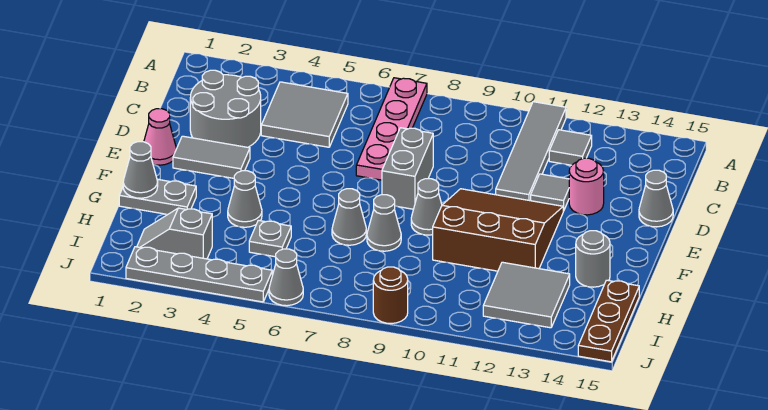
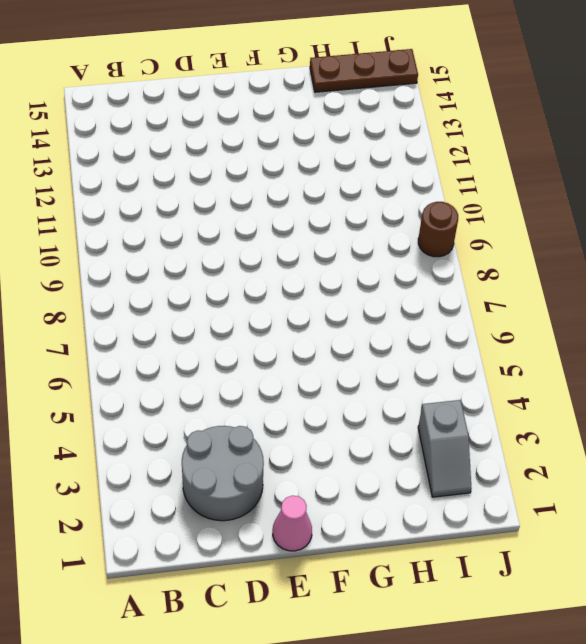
none -> pink plate A7:D7 level 1
none -> grey tile A11:D11 level 1
none -> grey tile B4:C5 level 1

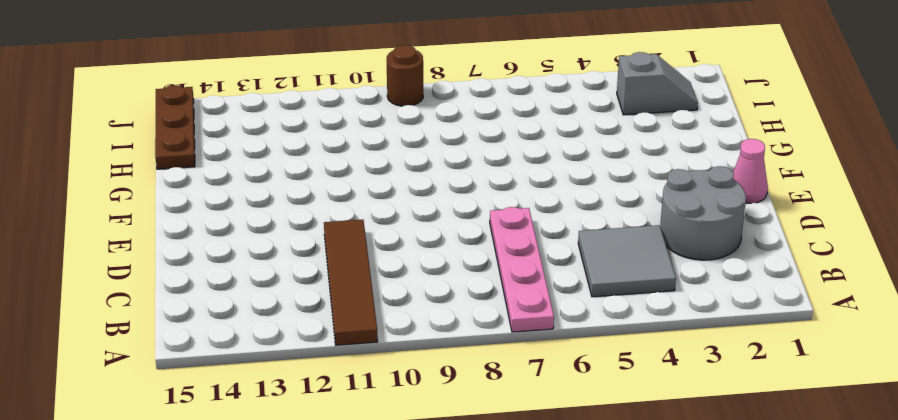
brown tile A11:D11 level 1 -> grey tile A11:D11 level 1
none -> grey tile B12 level 1
none -> grey brick D8:E8 level 1
none -> grey tile D12 level 1

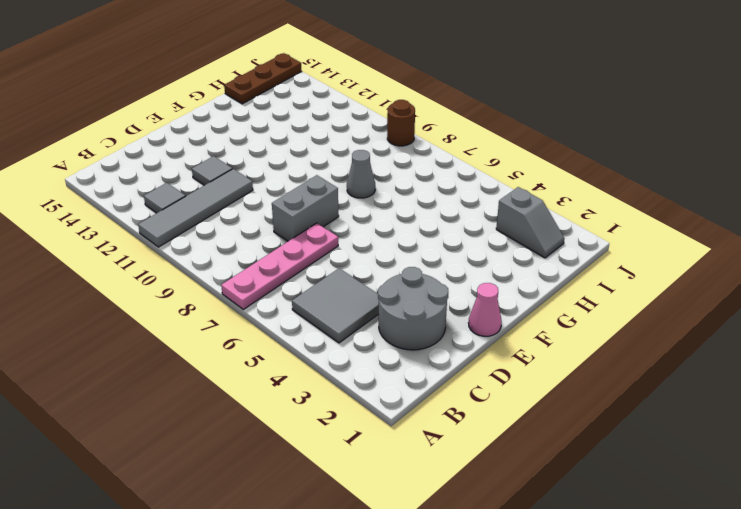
none -> pink round brick D13 level 1
none -> grey cone D15 level 1
none -> grey tile E2:E3 level 1

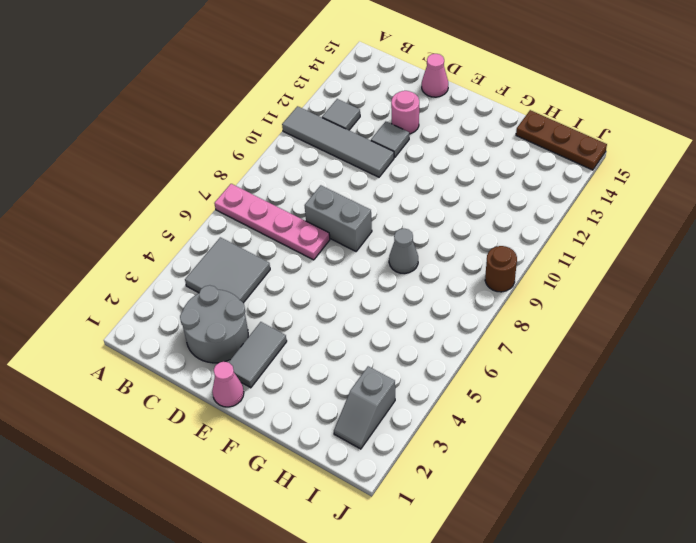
pink cone D15 level 1 -> grey cone D15 level 1
none -> brown slope E10:G12 level 1 top G
none -> grey cone F9 level 1
none -> grey plate G1:G2 level 1

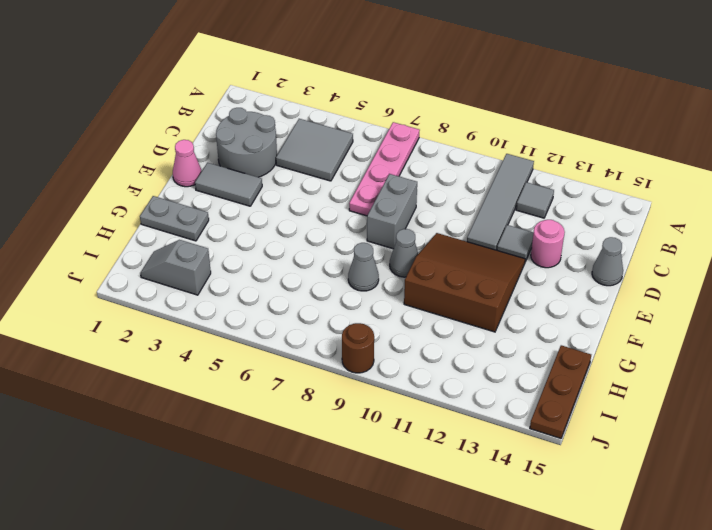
none -> grey cone G4 level 1
none -> grey cone G7 level 1
none -> grey round brick G14 level 1

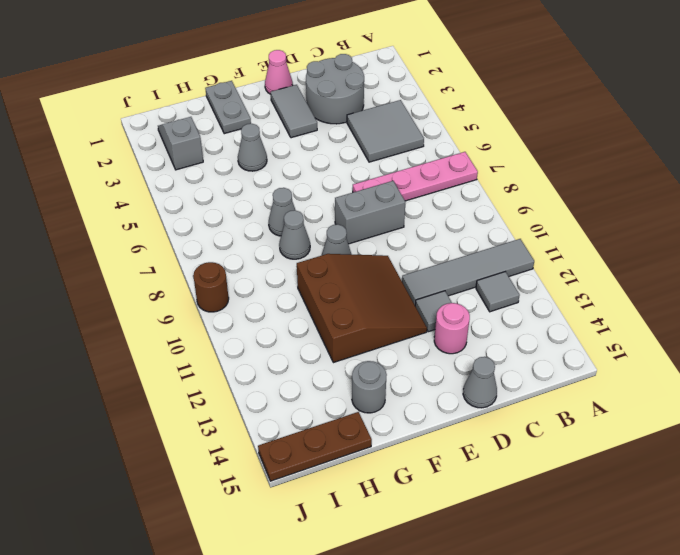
none -> grey plate H5 level 1
none -> grey tile H12:I13 level 1
none -> grey plate J2:J5 level 1

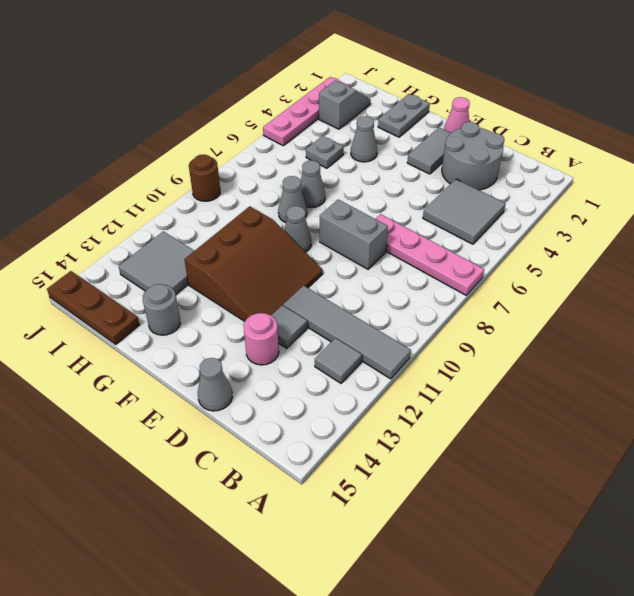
pink plate J2:J5 level 1 -> grey plate J2:J5 level 1
none -> grey cone J6 level 1
none -> grey cone G1 level 2

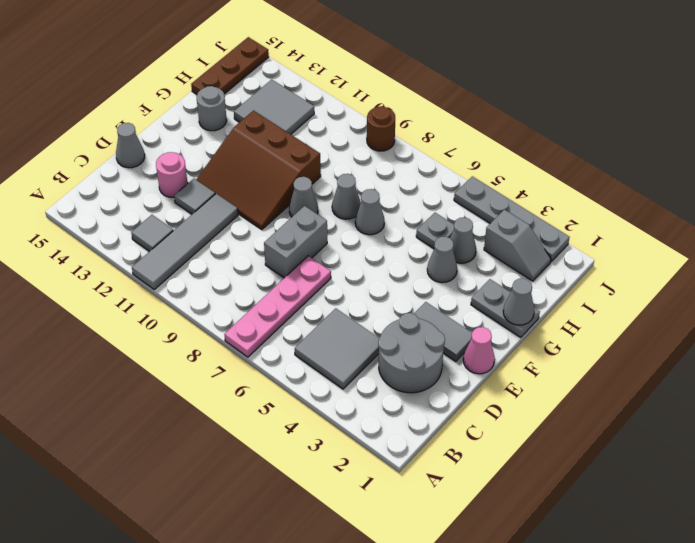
grey cone H4 level 1 -> grey cone J6 level 1

